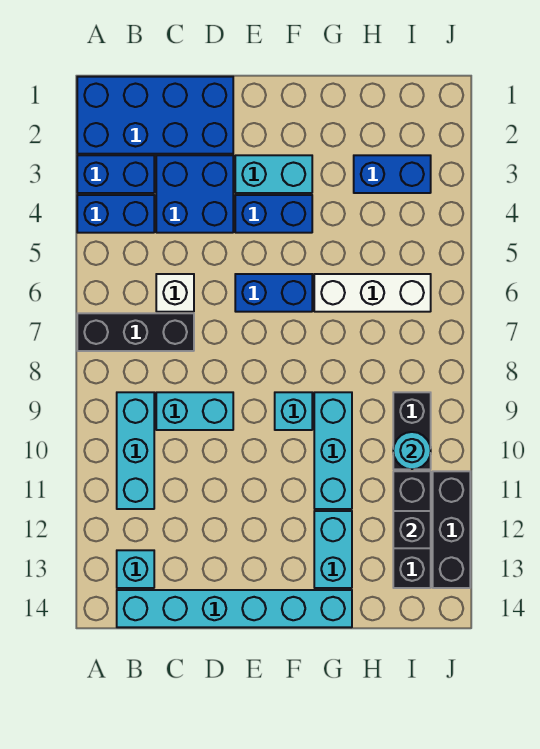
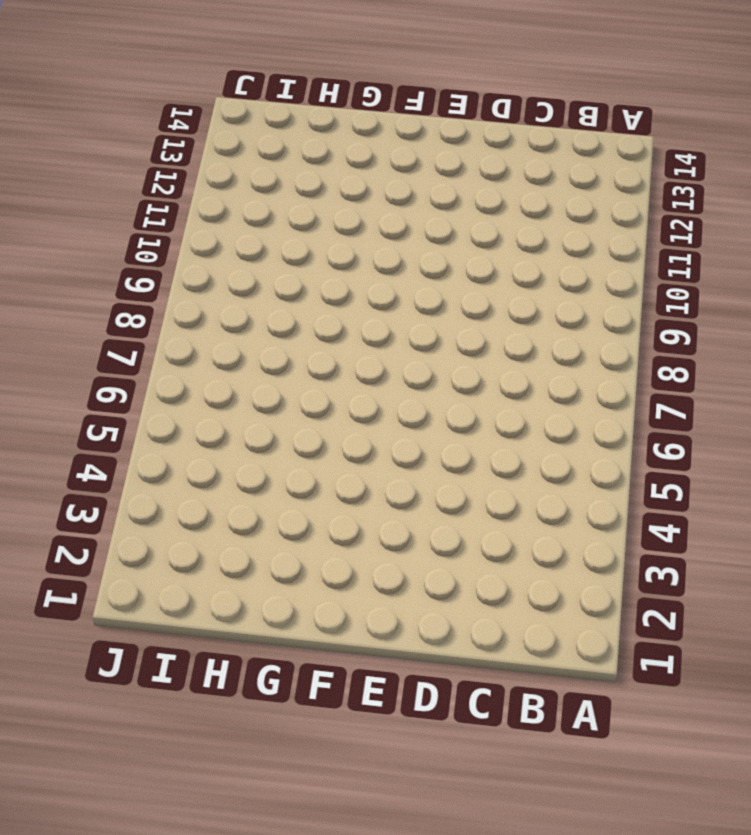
none -> blue brick A1:D2 level 1
none -> blue brick A3:B3 level 1
none -> blue brick A4:B4 level 1

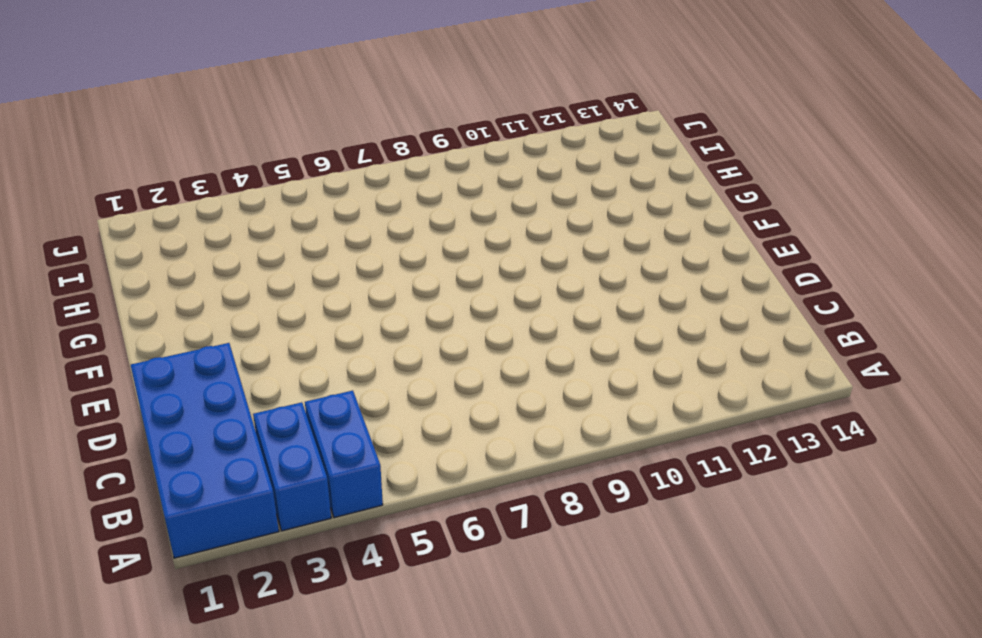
none -> black brick A7:C7 level 1
none -> cyan brick B9:B11 level 1
none -> cyan brick B13 level 1

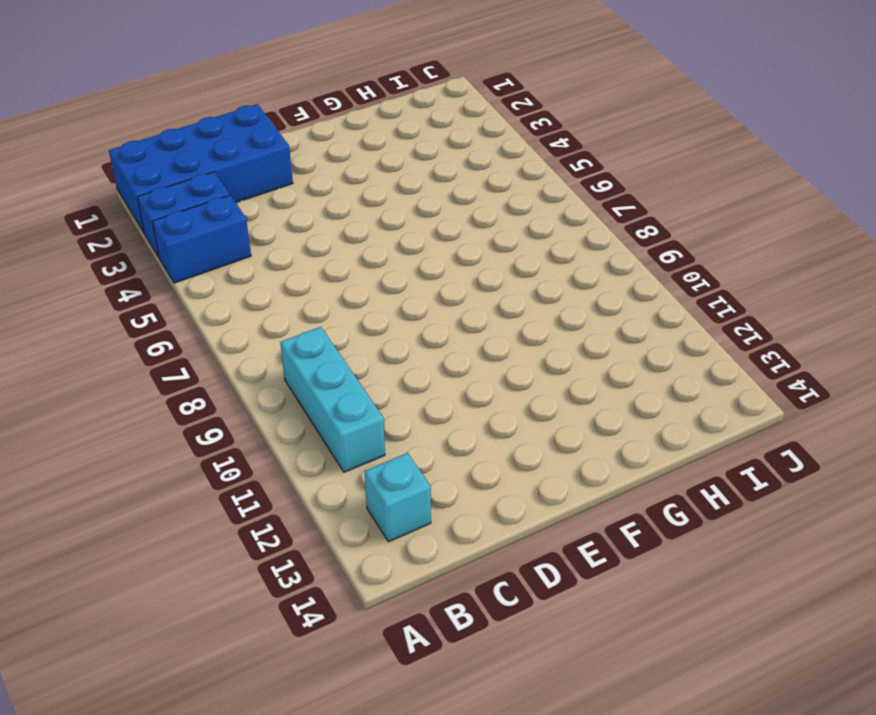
none -> black brick A7:C7 level 1
none -> cyan brick B14:G14 level 1
none -> blue brick C3:D4 level 1

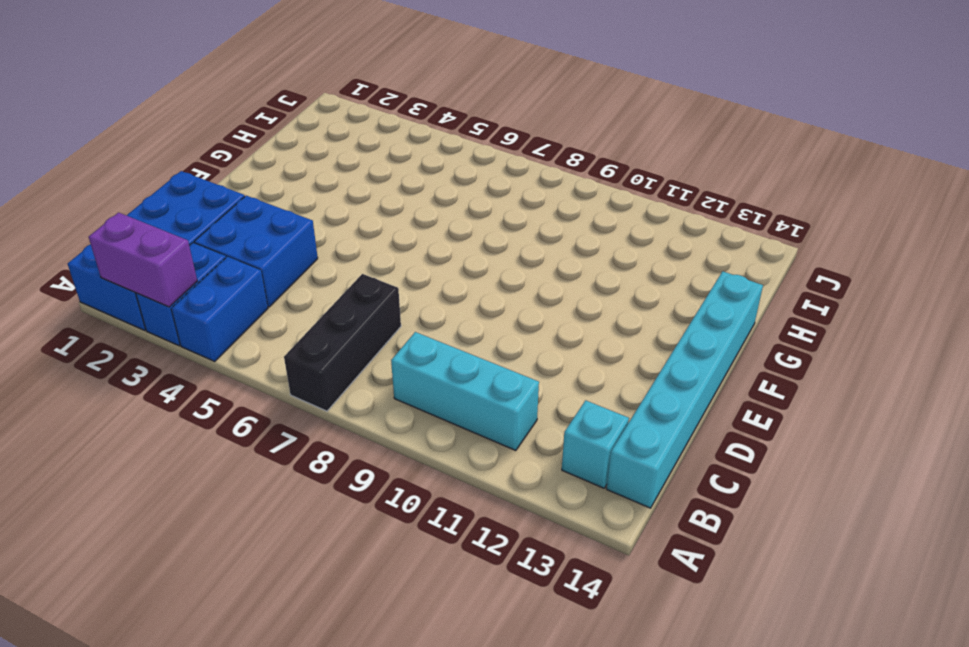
purple brick A2:A3 level 2 -> none
none -> white brick C6 level 1
none -> cyan brick C9:D9 level 1
none -> cyan brick E3:F3 level 1

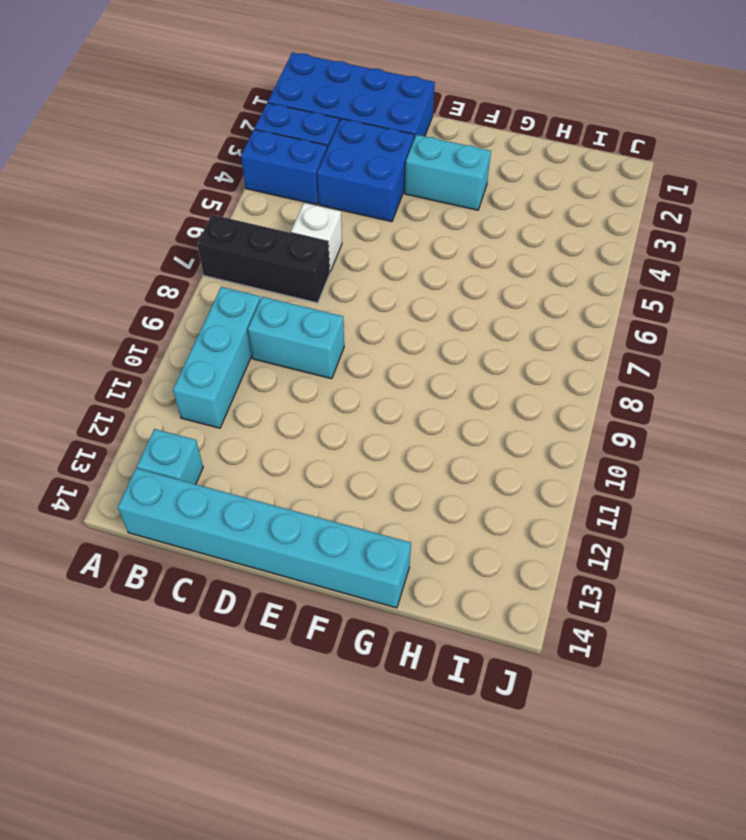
none -> blue brick E4:F4 level 1
none -> blue brick E6:F6 level 1
none -> cyan brick F9 level 1

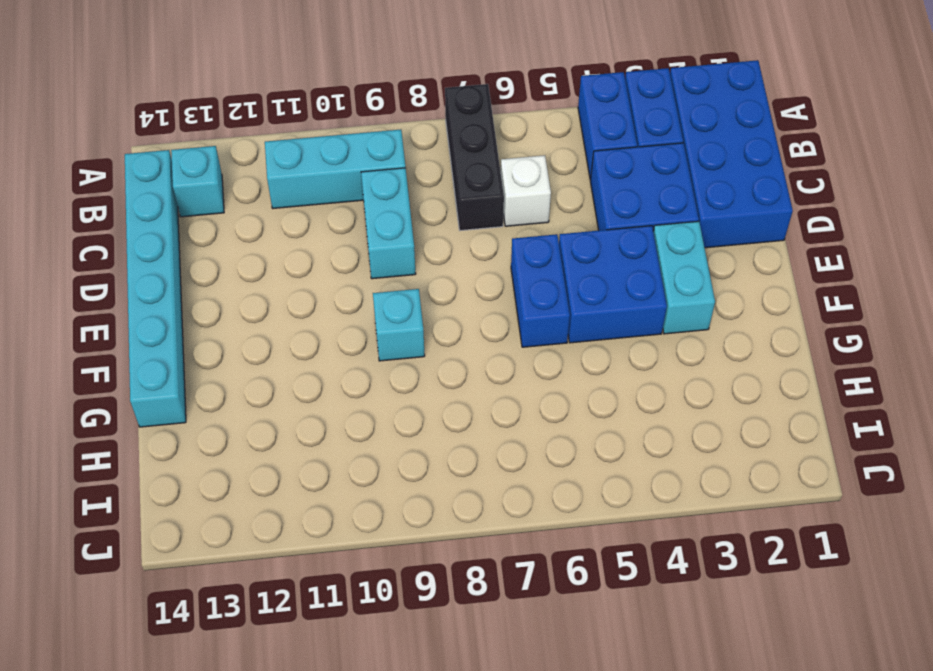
blue brick E4:F5 level 1 -> blue brick E4:F4 level 1
none -> white brick G6:I6 level 1
none -> cyan brick G9:G11 level 1
none -> cyan brick G12:G13 level 1

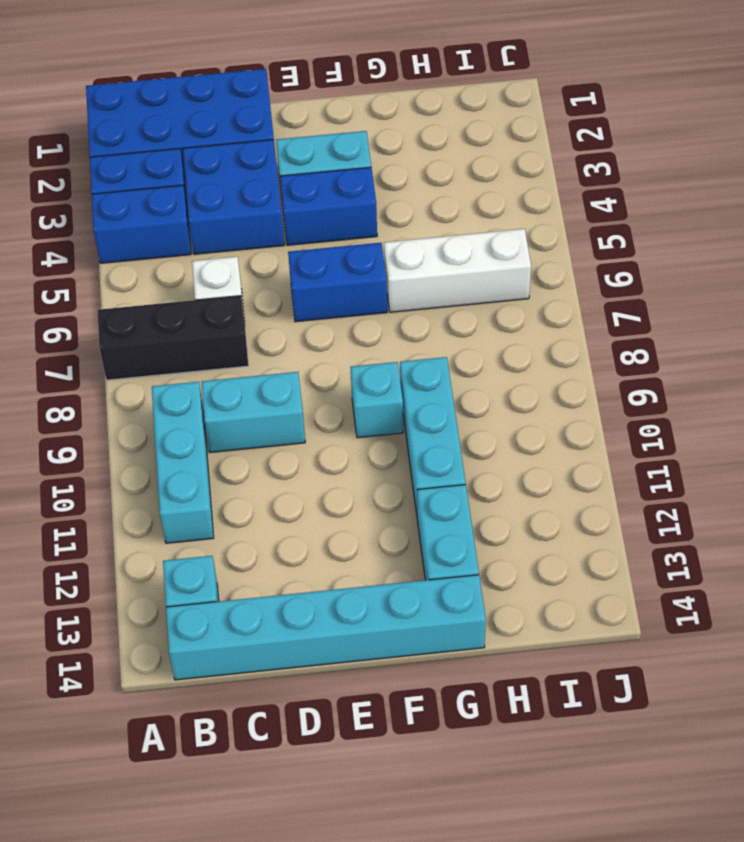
none -> blue brick H3:I3 level 1
none -> black brick I9:I10 level 1
none -> black brick I11:I13 level 1

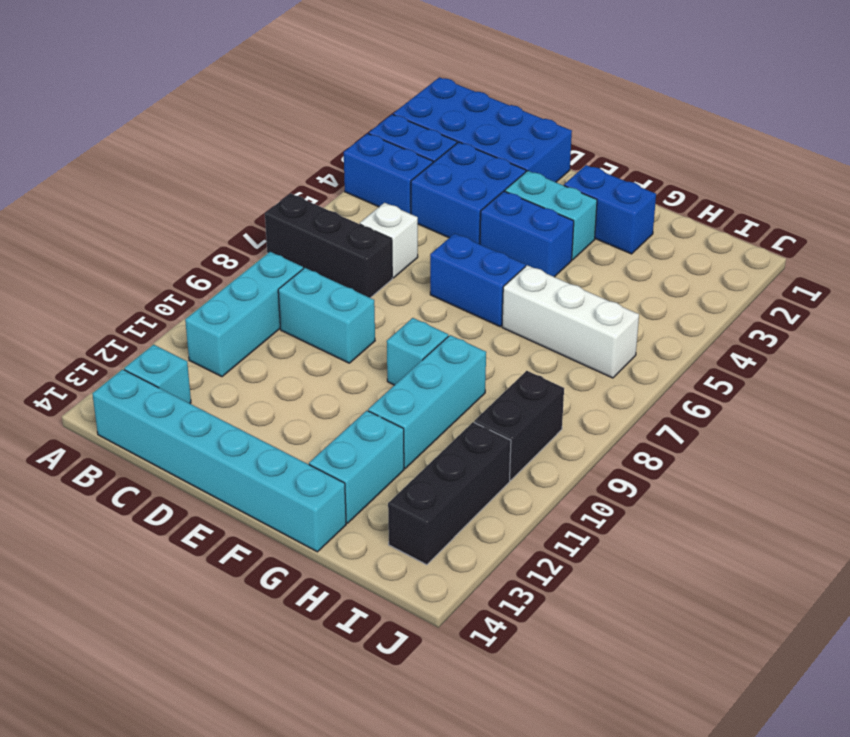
blue brick F2:G2 level 1 -> blue brick H3:I3 level 1
none -> black brick J11:J13 level 1
none -> cyan round brick I10 level 2
none -> black brick I12 level 2

